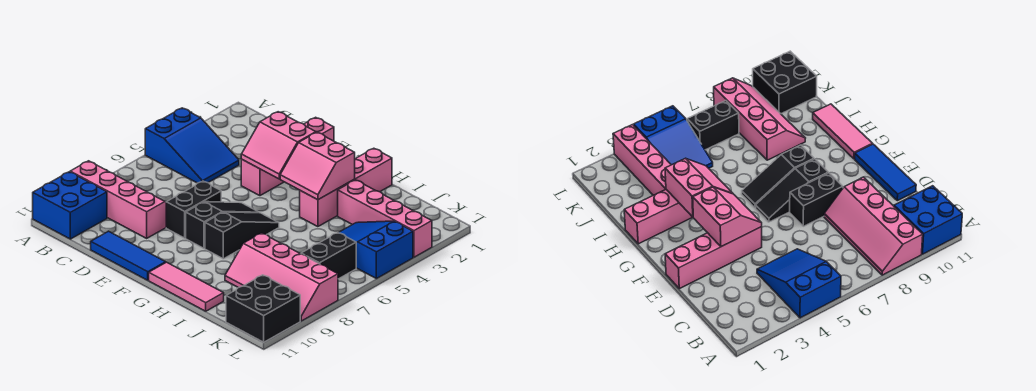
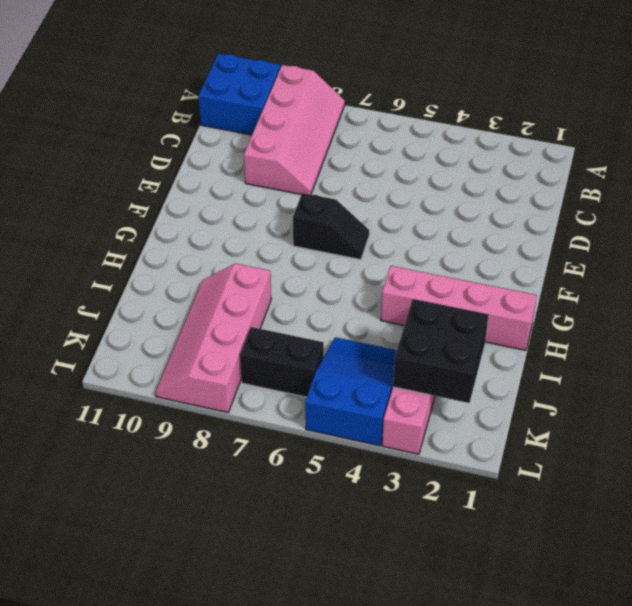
black slope F6:F7 level 1 top 7 -> black slope F6:F8 level 1 top 8
black brick J2:K3 level 2 -> black brick K10:L11 level 1
none -> blue slope A4:C5 level 1 top A
none -> blue tile D11:F11 level 1
none -> pink brick E1:E4 level 1

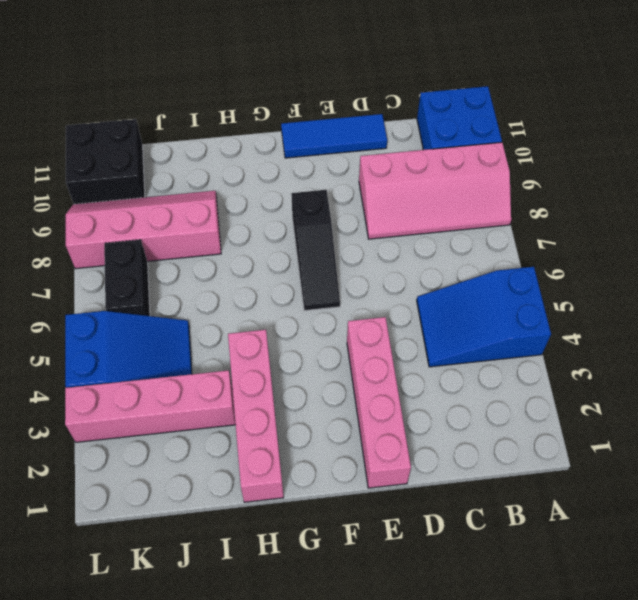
none -> black brick E7:E8 level 1
none -> black slope G6:G8 level 1 top 8
none -> pink tile G11:I11 level 1

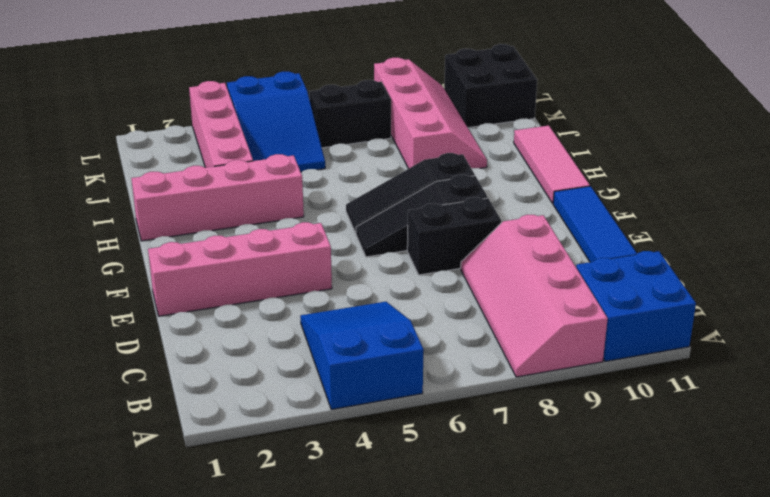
none -> pink slope E3:F4 level 2 top 3
none -> pink slope G3:H4 level 2 top 3

